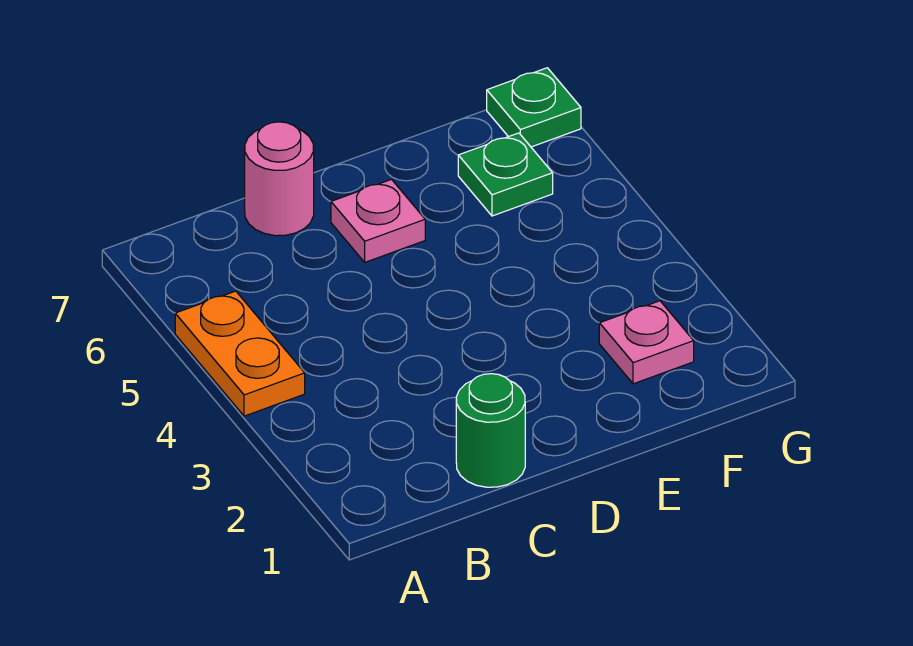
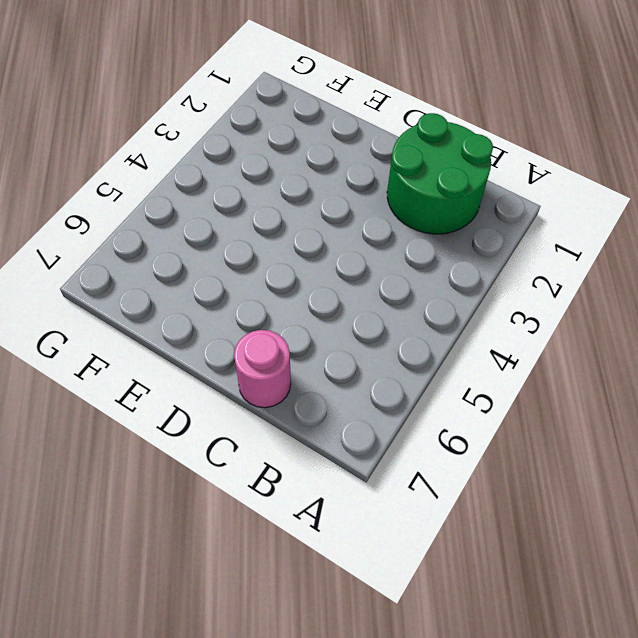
green round brick B1:C2 level 1 -> green round brick C1 level 1
none -> orange plate A4:A5 level 1
none -> pink plate D6 level 1

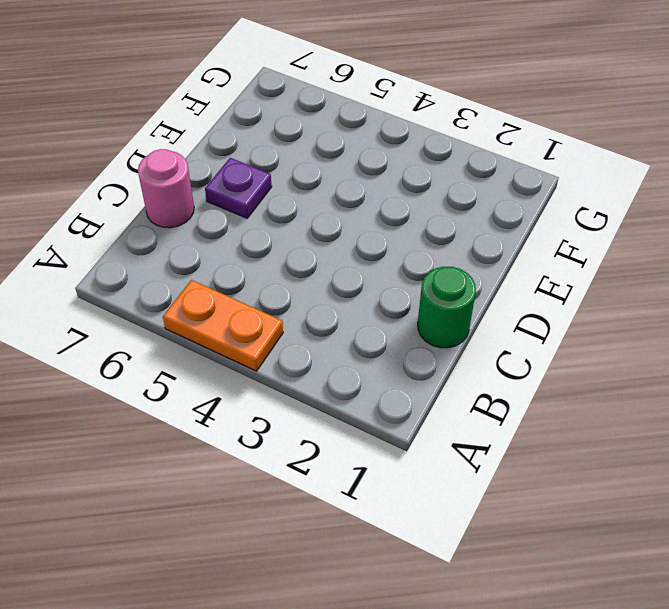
purple plate D6 level 1 -> pink plate D6 level 1
none -> pink plate F2 level 1
none -> green plate F6 level 1

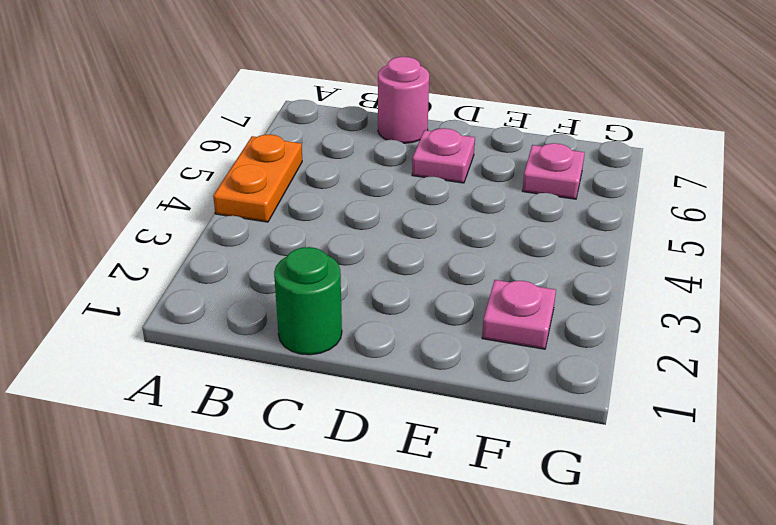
pink plate F6 level 1 -> green plate F6 level 1
none -> green plate G7 level 1

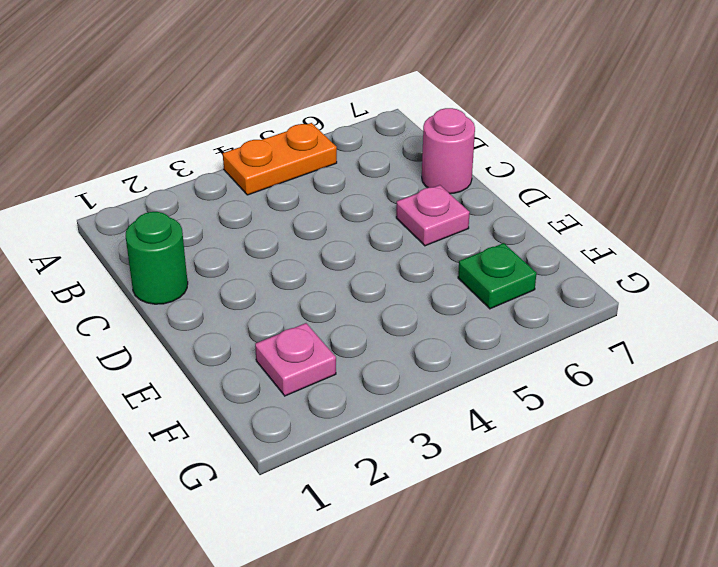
none -> green plate G7 level 1

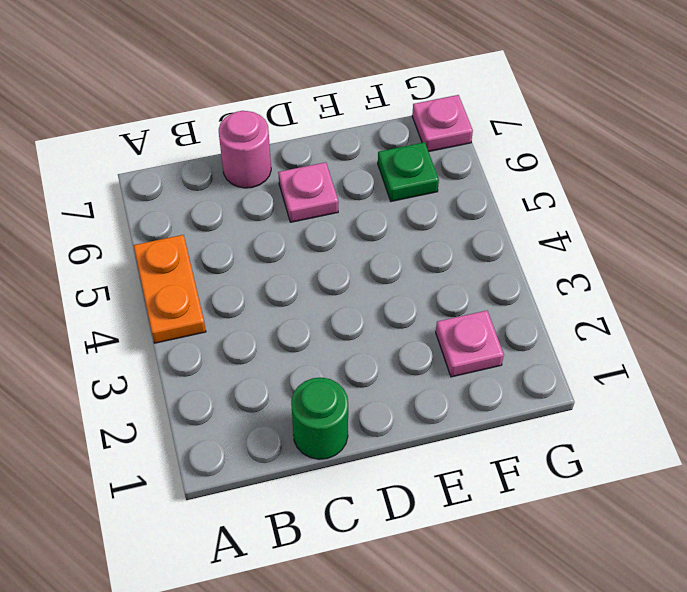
pink plate G7 level 1 -> green plate G7 level 1

